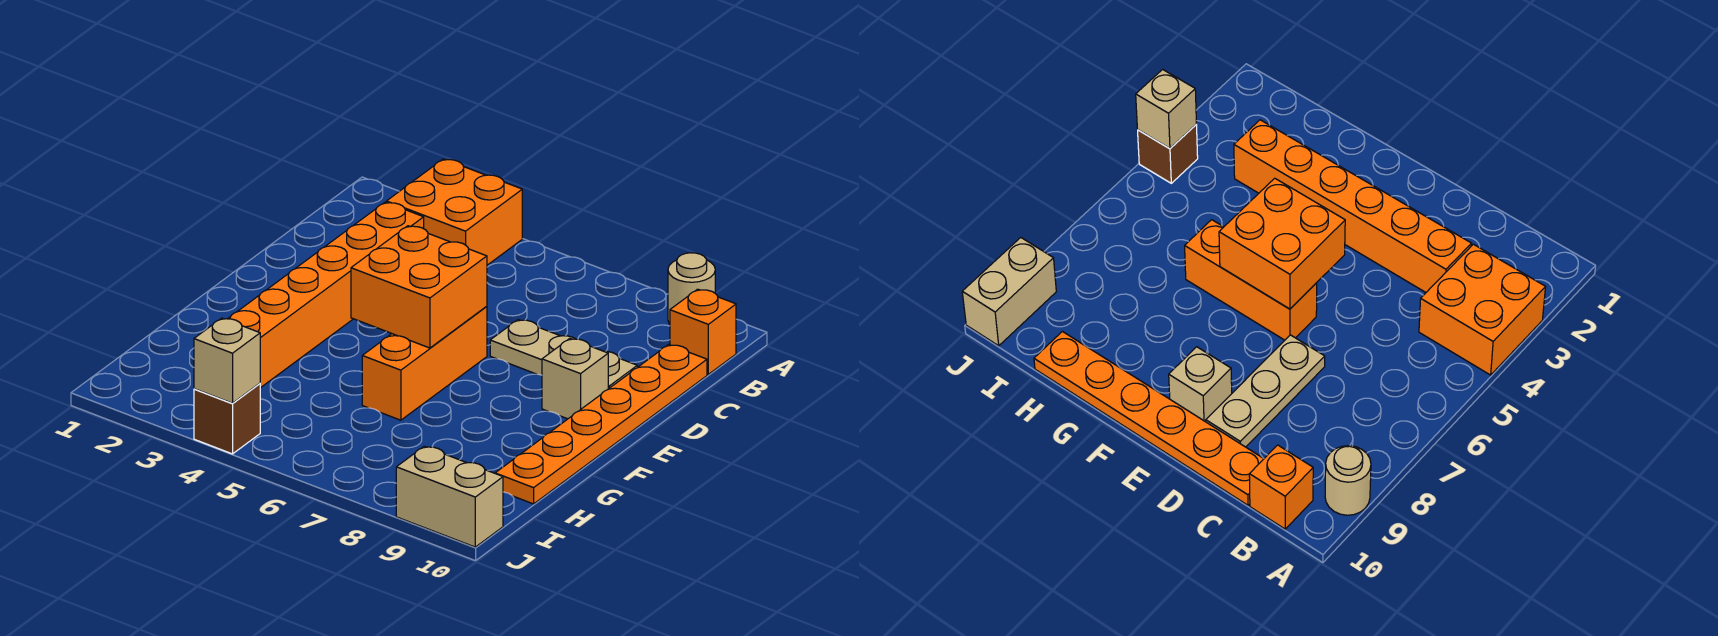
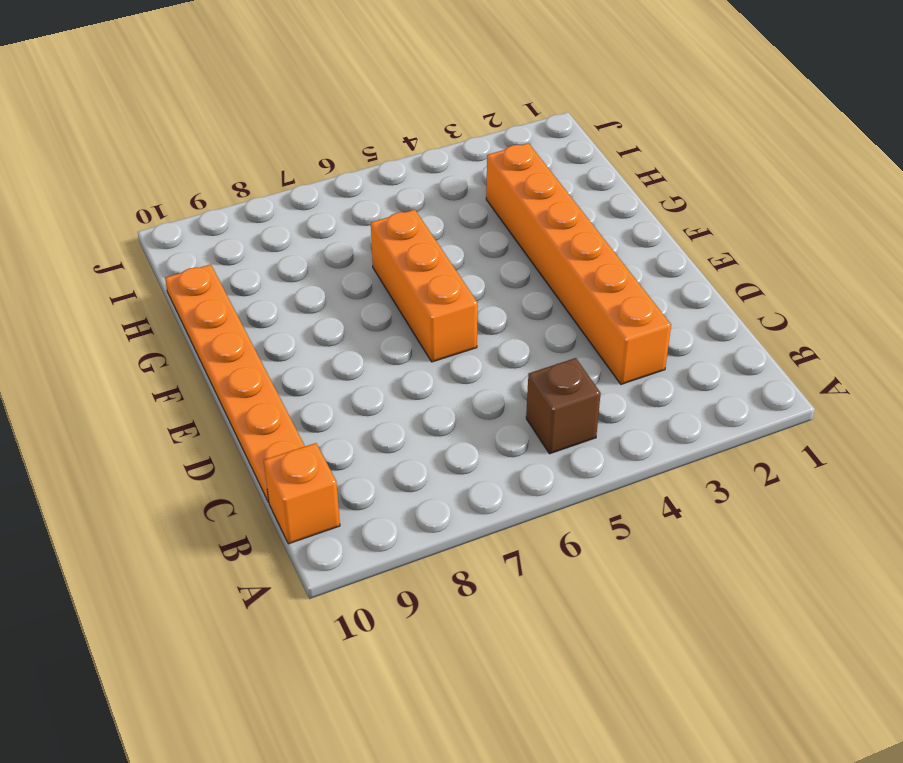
brown brick B5 level 1 -> brown brick J4 level 1
none -> orange brick A3:B4 level 1
none -> tan round brick A9 level 1
none -> tan plate D7:D9 level 1

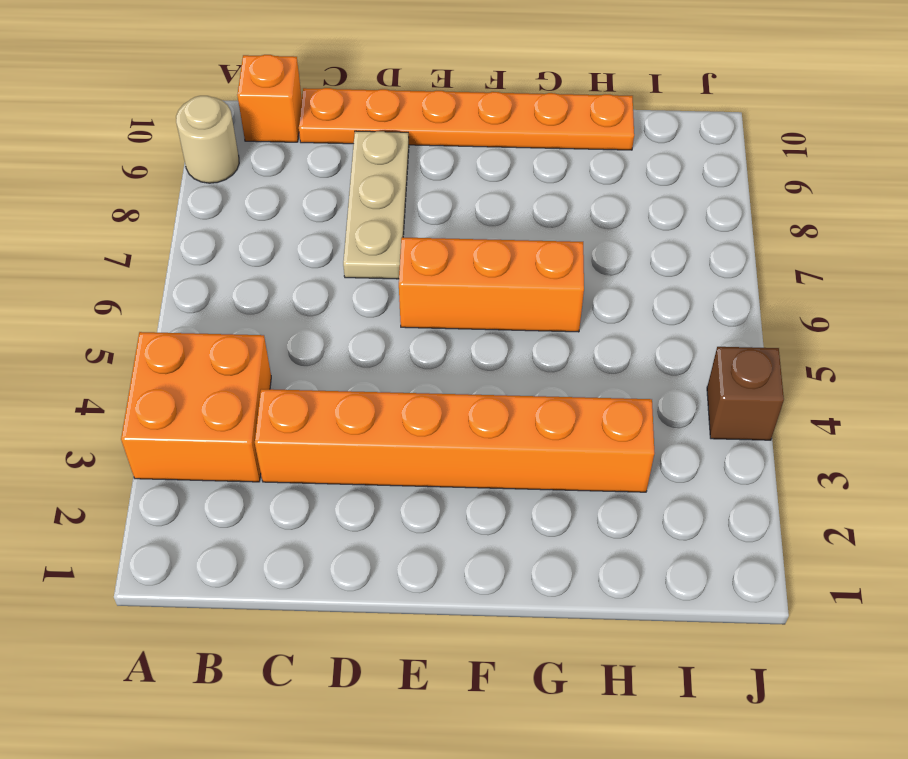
none -> tan brick E9 level 1
none -> tan brick J9:J10 level 1
none -> orange brick E5:F6 level 2

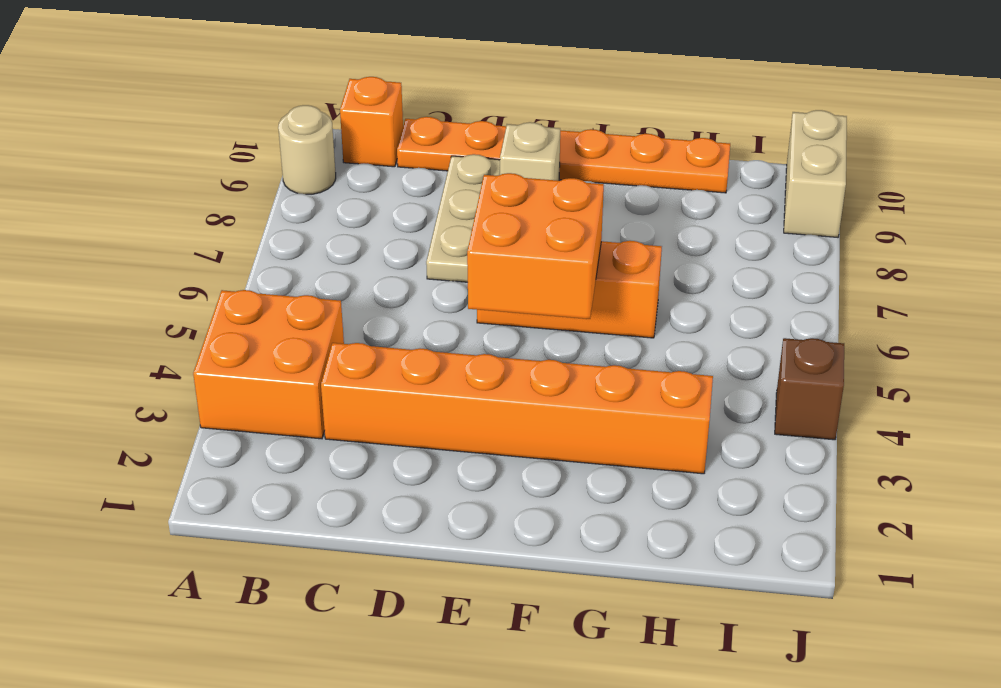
none -> tan brick J4 level 2

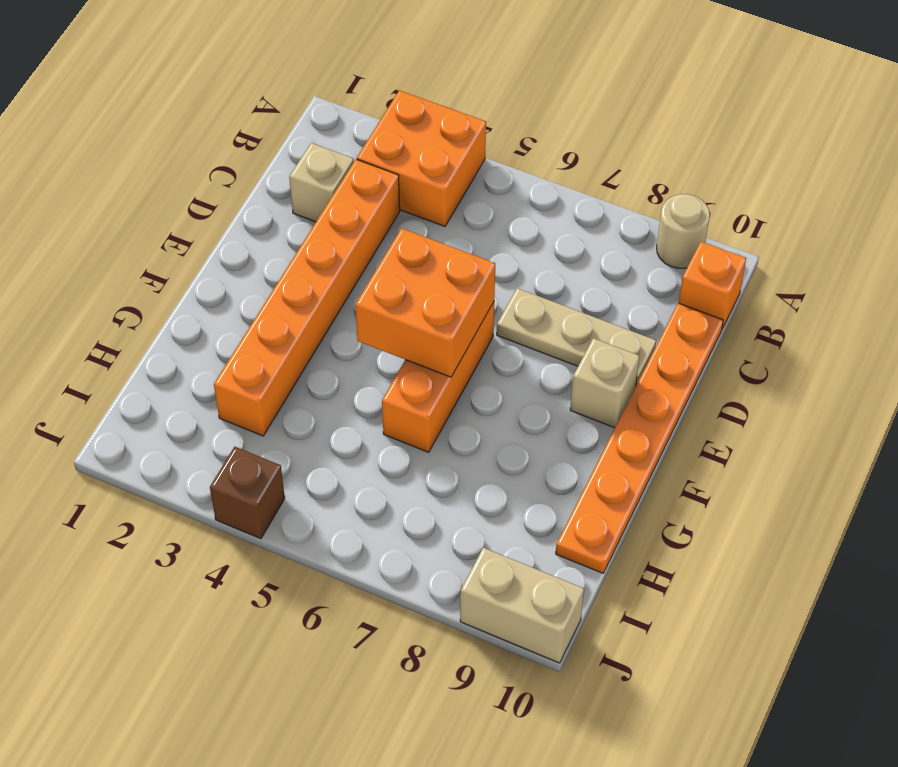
tan brick C2 level 1 -> tan brick J4 level 2

